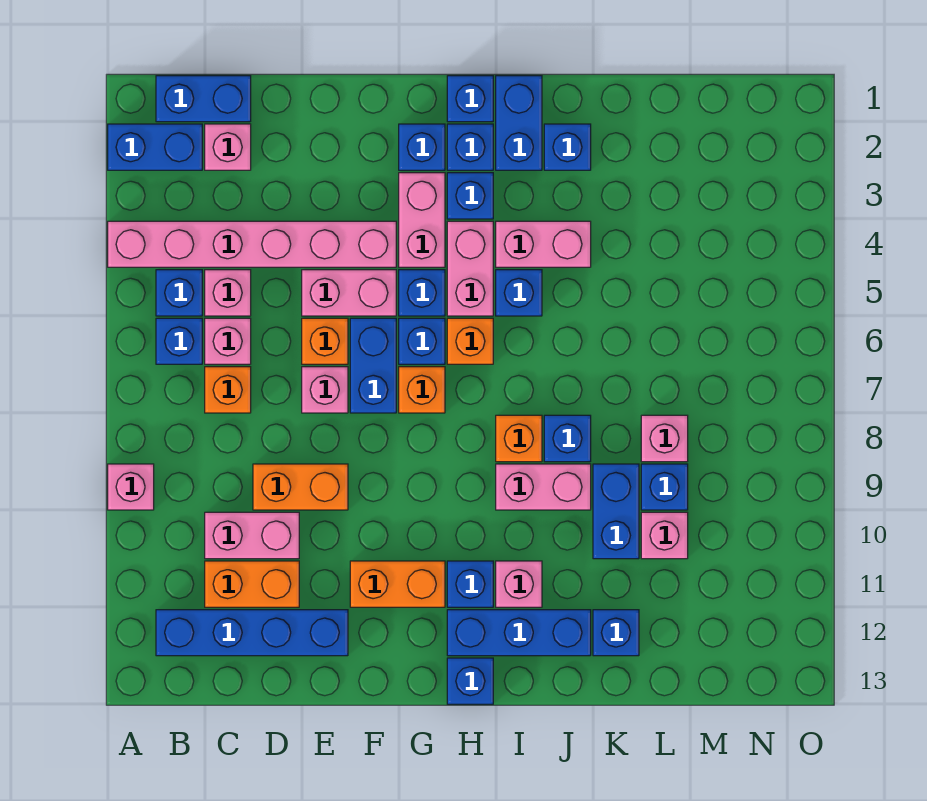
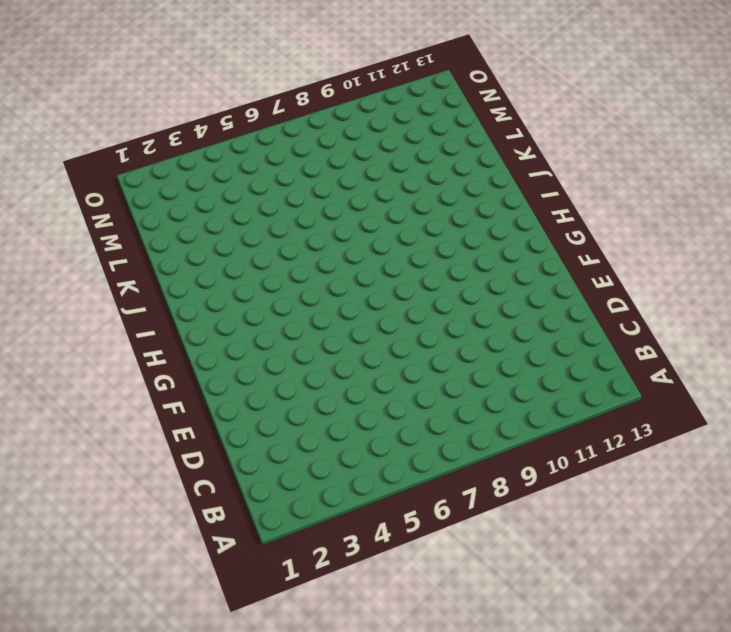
none -> blue brick A2:B2 level 1
none -> pink brick A4:F4 level 1
none -> pink brick A9 level 1
none -> blue brick B1:C1 level 1

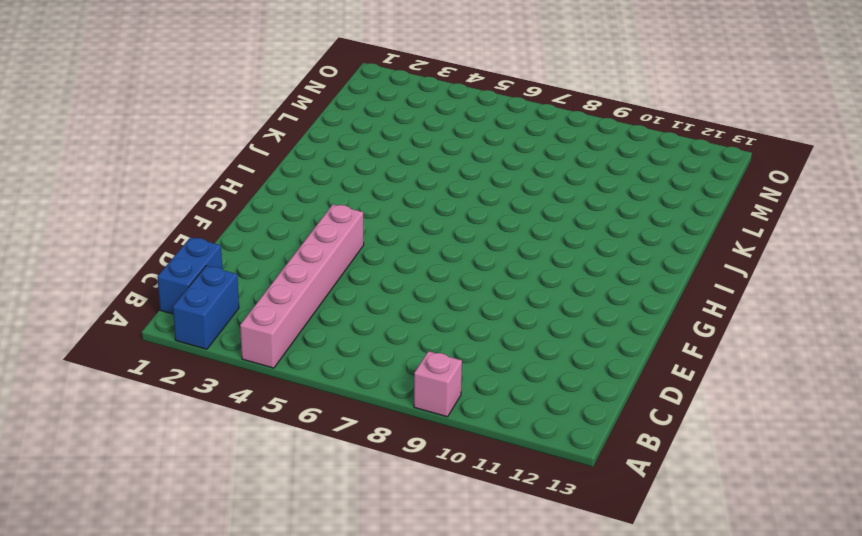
none -> blue brick B5 level 1
none -> blue brick B6 level 1
none -> blue brick B12:E12 level 1
none -> pink brick C2 level 1

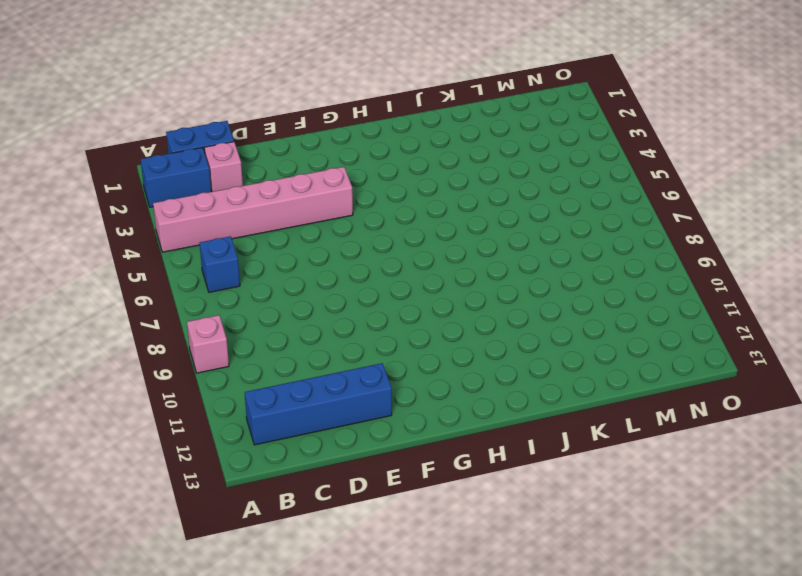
none -> blue brick B5 level 1
none -> pink brick C5 level 1
none -> pink brick C6 level 1
none -> orange brick C7 level 1

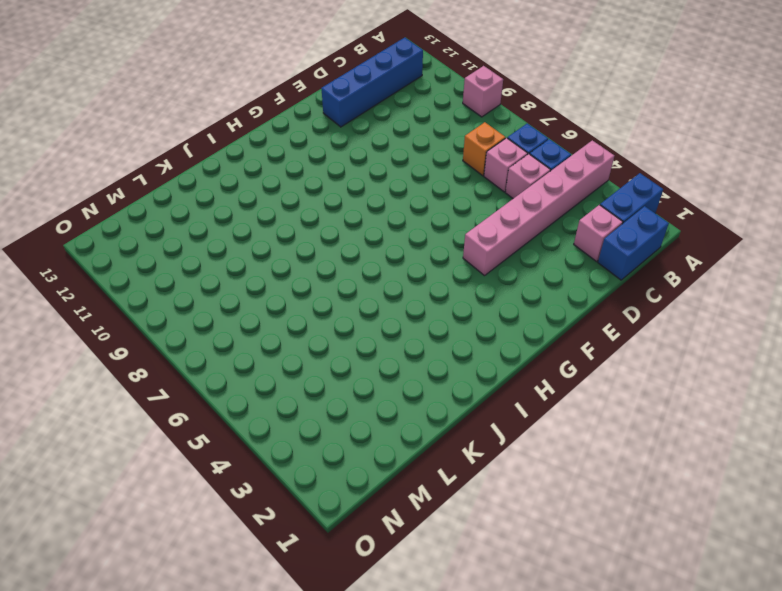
none -> pink brick C10:D10 level 1
none -> orange brick C11:D11 level 1
none -> orange brick D9:E9 level 1
none -> pink brick E5:F5 level 1

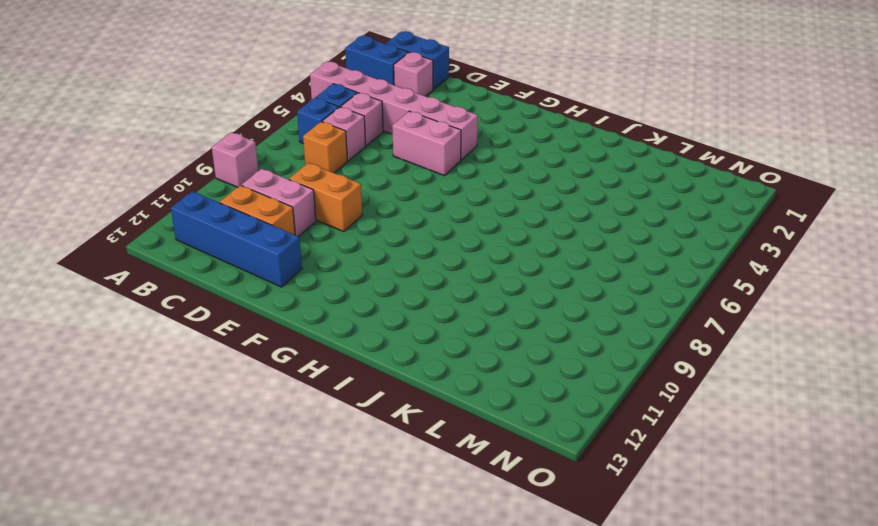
none -> orange brick E6 level 1
none -> pink brick E7 level 1
none -> blue brick F6:F7 level 1
none -> orange brick F11:G11 level 1

